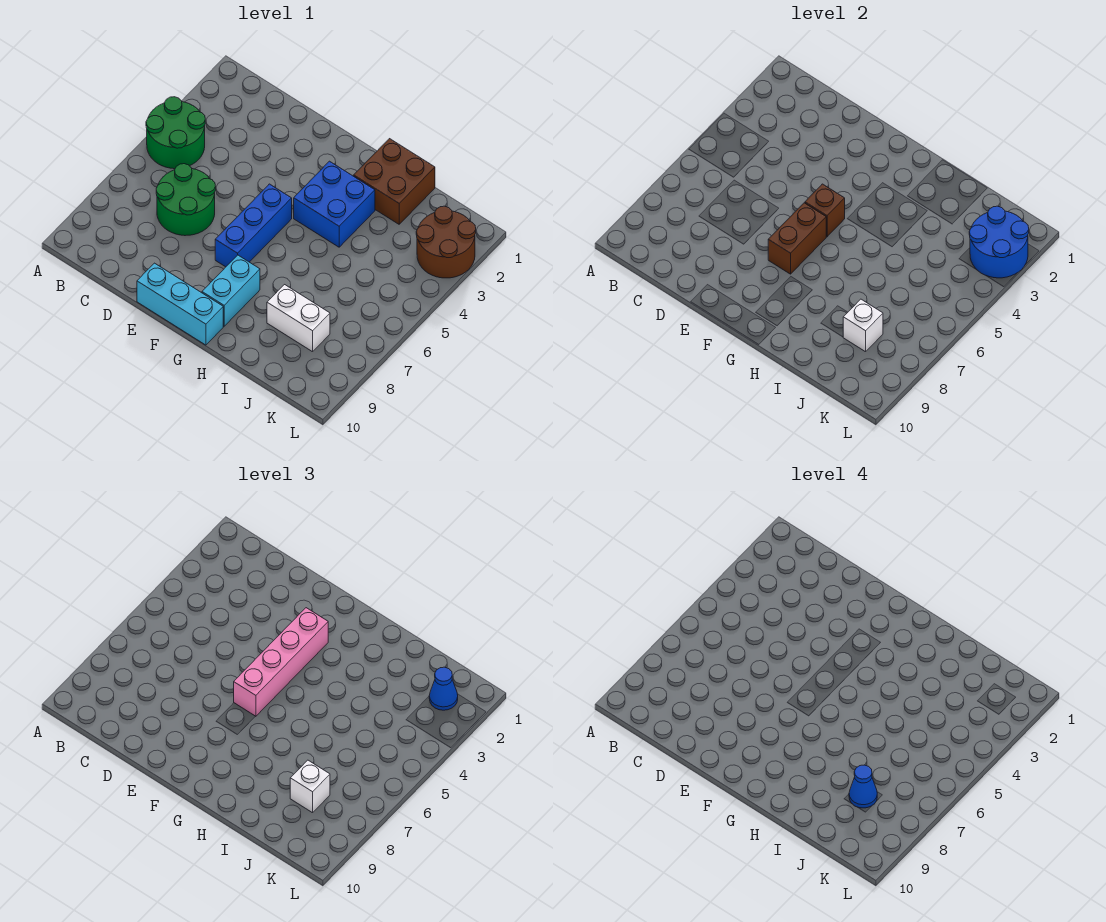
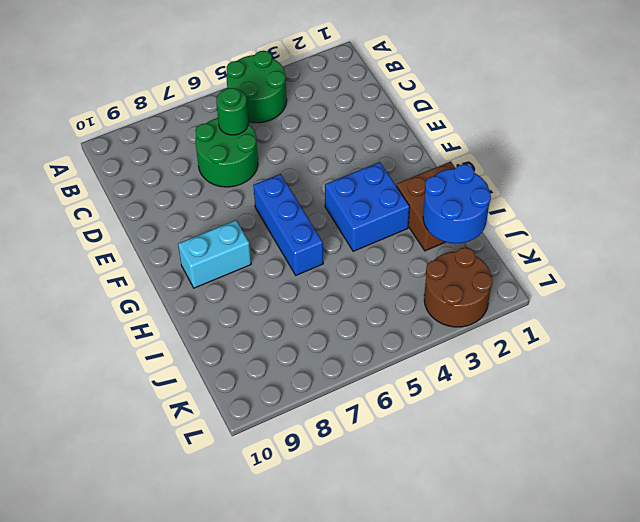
green round brick C6 level 2 -> none
blue brick F6:H6 level 1 -> blue brick F5:F7 level 1
blue round brick I1:J2 level 2 -> blue round brick K2:L3 level 2
none -> cyan brick E10:G10 level 1
none -> white brick I8:J8 level 1
none -> brown brick F5 level 2

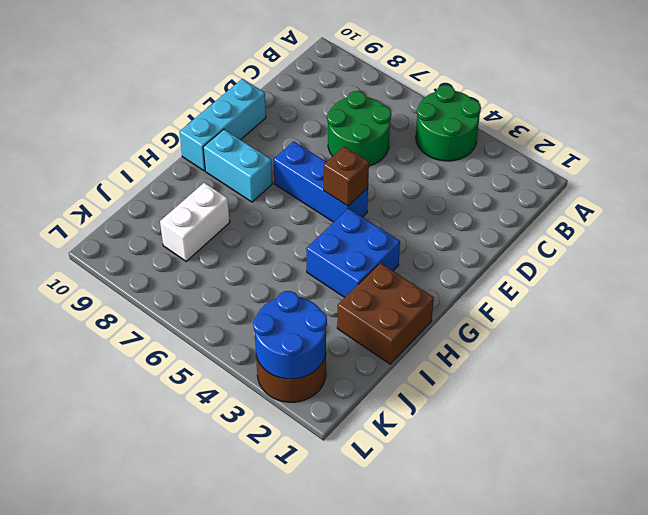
none -> brown brick F6:F7 level 2
none -> white brick J8 level 2
none -> pink brick F3:F6 level 3

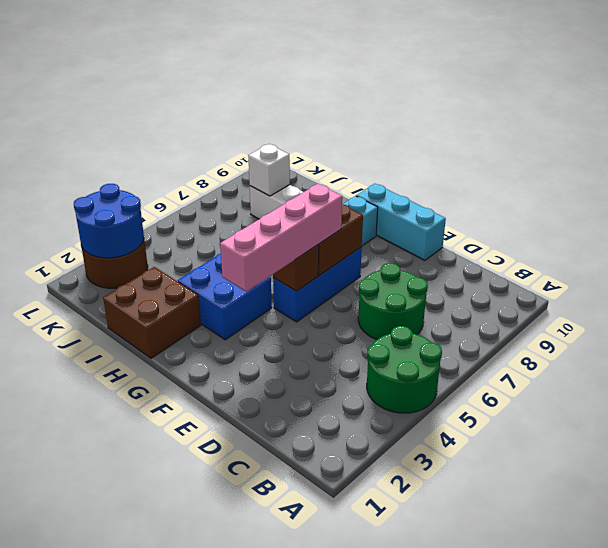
none -> white brick J8 level 3
none -> blue cone K2 level 3
none -> blue cone J8 level 4

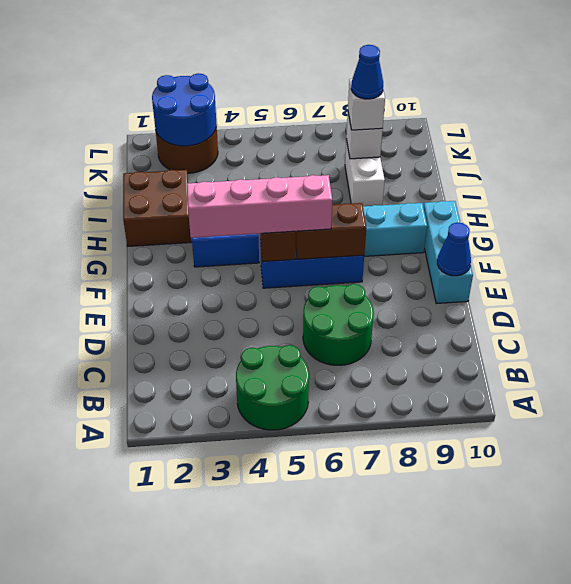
blue cone E10 level 2 -> blue cone K2 level 3

